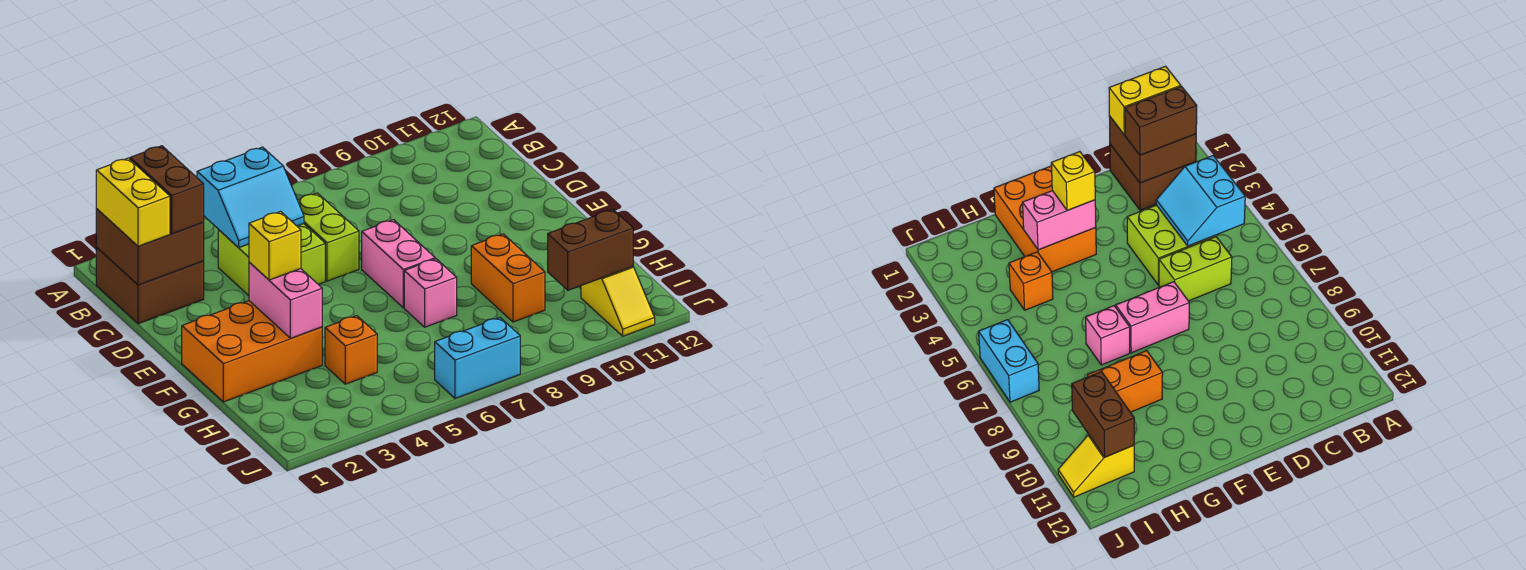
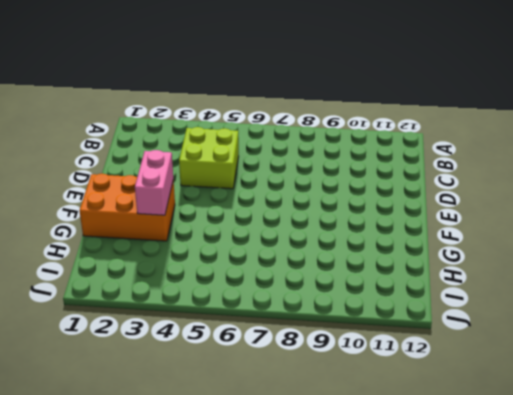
none -> brown brick B1:C2 level 1
none -> lime brick C6:D6 level 1
none -> pink brick E7:F7 level 1

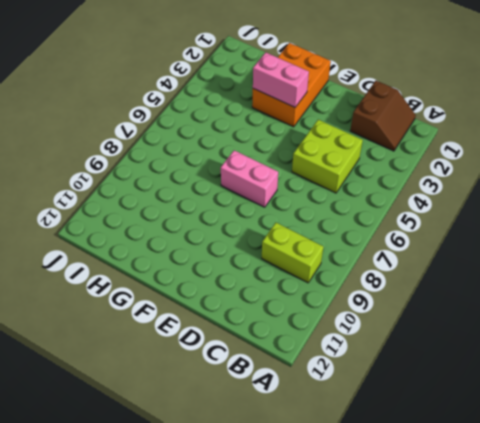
brown slope B1:C2 level 1 top C -> brown brick B1:C2 level 1
lime brick B9:C9 level 1 -> lime brick C6:D6 level 1
none -> pink brick G7 level 1
none -> orange brick G9:H9 level 1
none -> orange brick H4 level 1

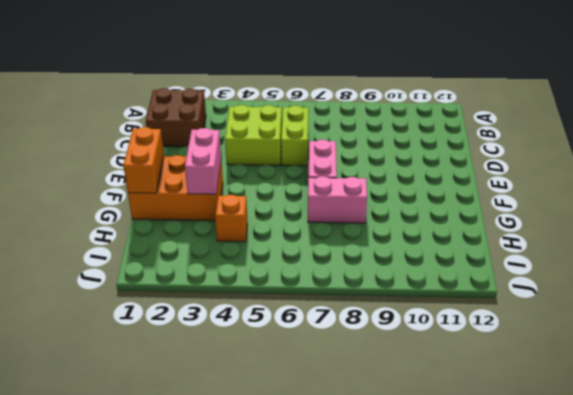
orange brick F1:G1 level 2 -> orange brick G9:H9 level 1
pink brick G7:G8 level 1 -> pink brick G7 level 1
none -> yellow slope I11:J11 level 1 top I
none -> cyan brick J6:J7 level 1
none -> brown brick B1:C2 level 2

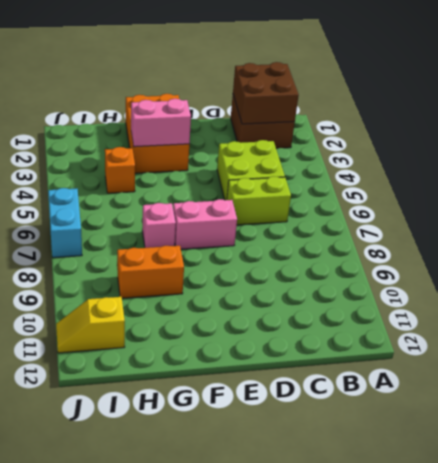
none -> cyan slope B4:C5 level 2 top B
none -> brown brick I10:I11 level 2
none -> yellow brick B1:C1 level 3

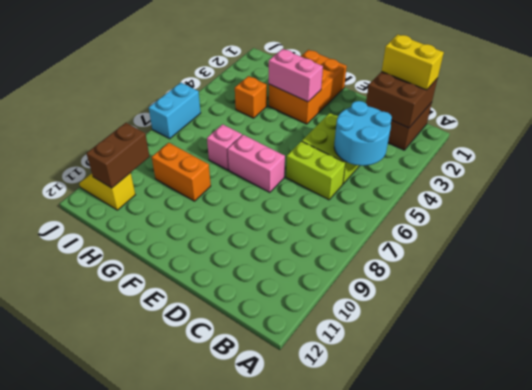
cyan round brick B4:C5 level 2 -> cyan slope B4:C5 level 2 top B
none -> brown brick B2:C2 level 3
none -> yellow brick F3 level 3

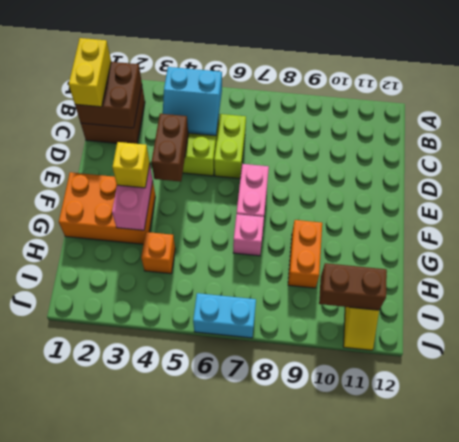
brown brick D4:E4 level 2 -> brown brick B2:C2 level 3

